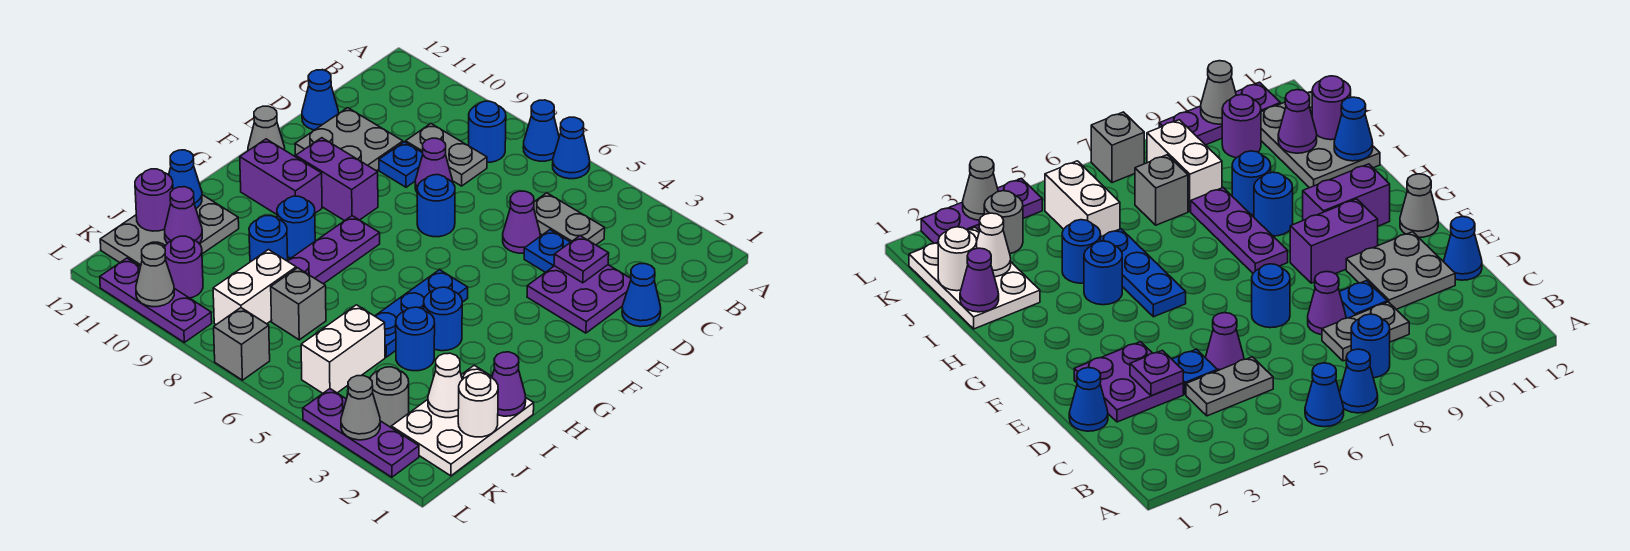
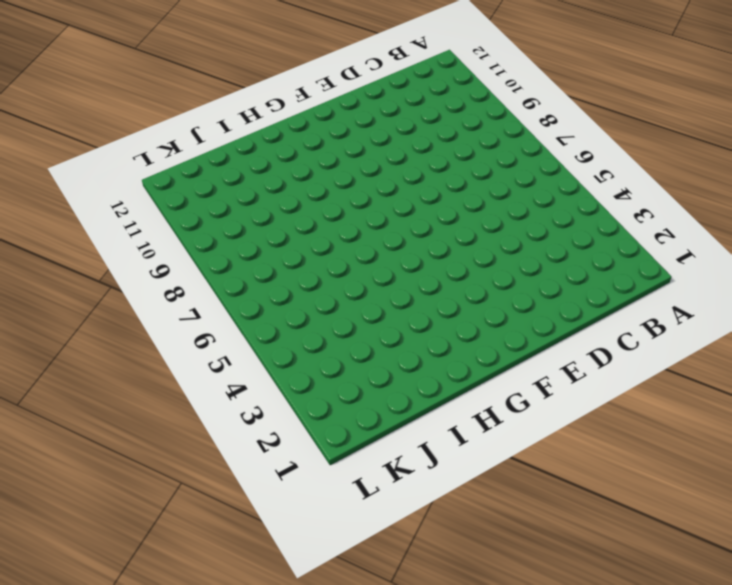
none -> blue cone A6 level 1
none -> blue cone A7 level 1
none -> blue round brick B8 level 1
none -> grey plate C4:C5 level 1

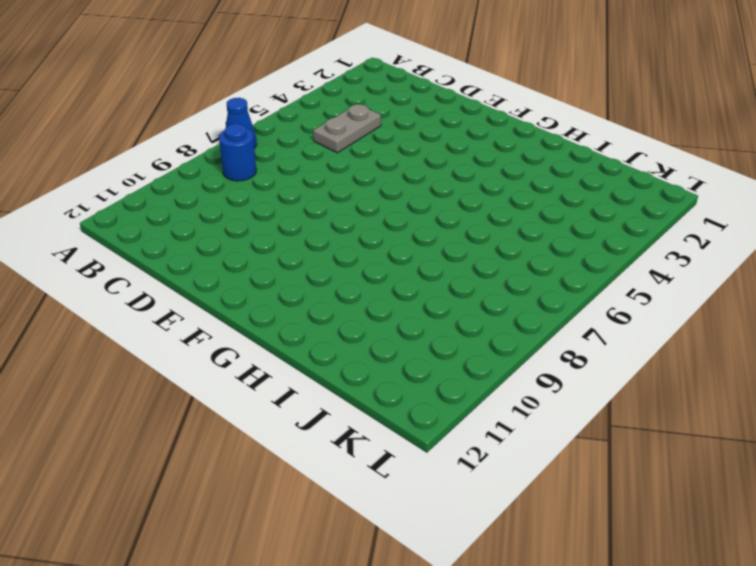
none -> blue cone A6 level 1
none -> grey plate C8:C9 level 1
none -> blue cone D1 level 1
none -> purple plate D2:E3 level 1

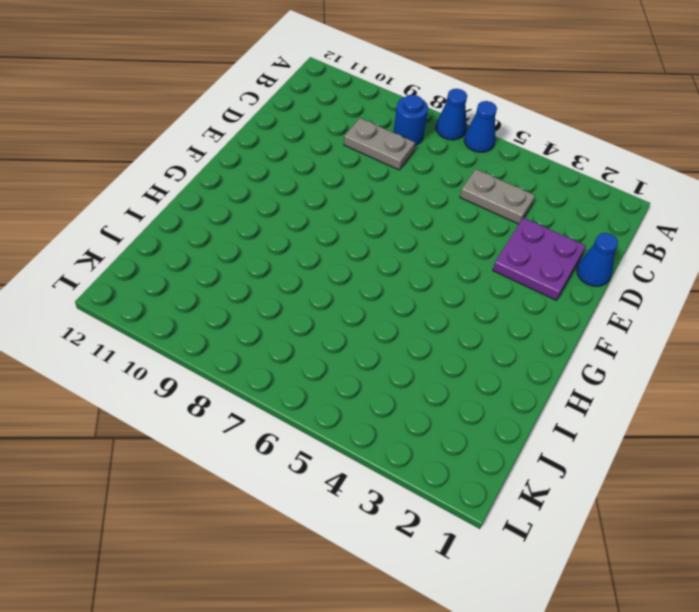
none -> blue plate D4 level 1
none -> purple cone D5 level 1
none -> purple cone D8 level 1
none -> blue plate D9 level 1

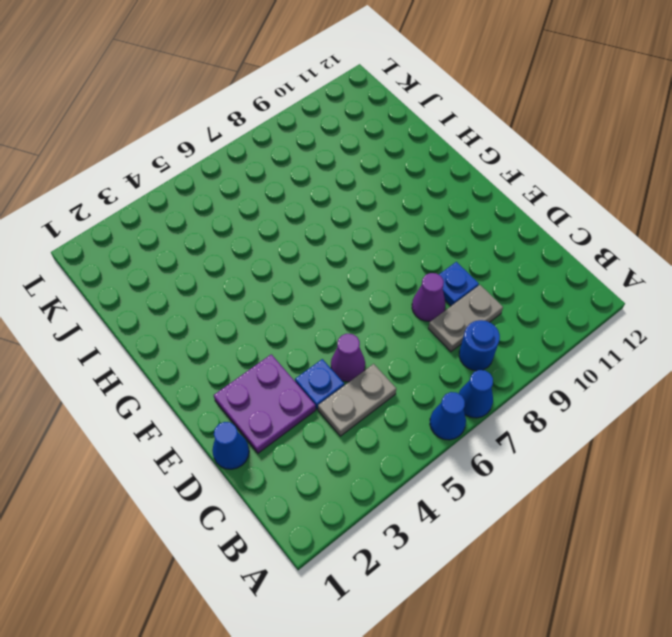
none -> grey plate D10:E11 level 1
none -> blue cone D12 level 1
none -> blue round brick E7 level 1
none -> purple brick F9:F10 level 1

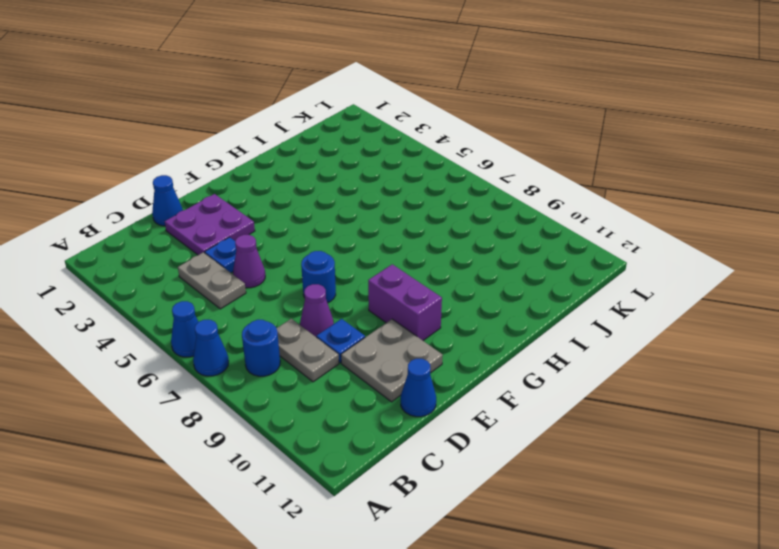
none -> grey cone F12 level 1
none -> blue plate G5:I5 level 1
none -> purple plate G8:I8 level 1
none -> purple brick G10:G11 level 1

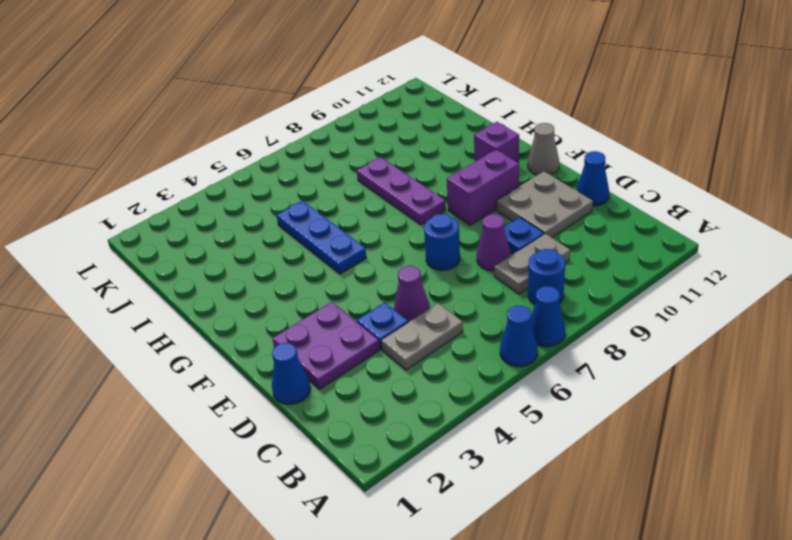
purple brick G11 level 1 -> purple brick G10:G11 level 1
none -> blue round brick H4 level 1
none -> blue round brick H9 level 1
none -> white plate I1:K2 level 1
none -> blue round brick I4 level 1

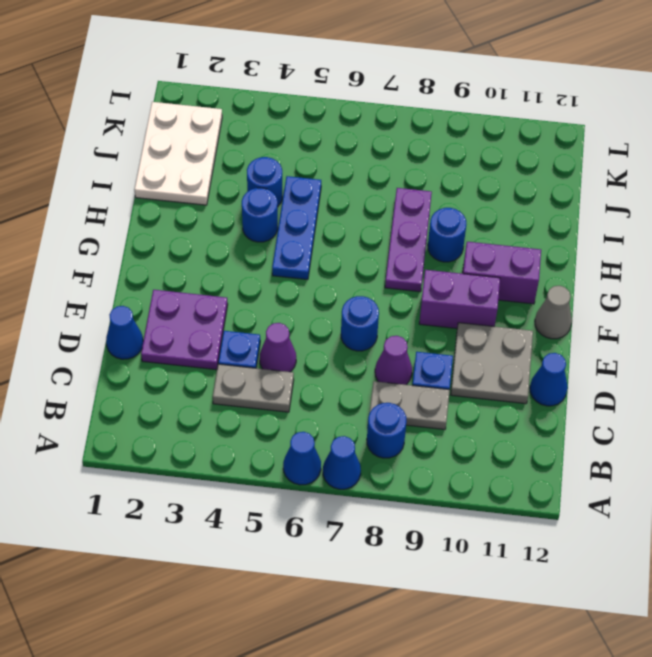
none -> blue round brick I9 level 1
none -> grey plate I11:K12 level 1
none -> white brick J5:K5 level 1
none -> grey brick J7 level 1

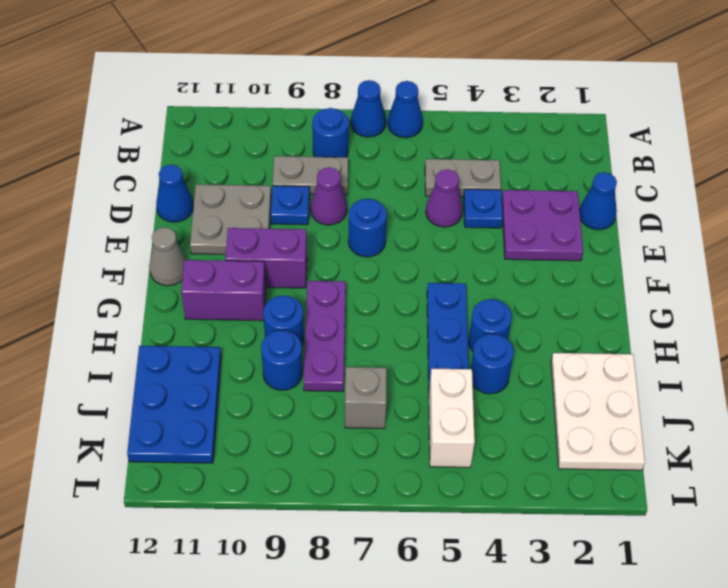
blue plate I11:K12 level 1 -> grey plate I11:K12 level 1
none -> white brick J8:K8 level 1
none -> grey round brick K3 level 1
none -> purple round brick K10 level 1
none -> purple plate L2:L4 level 1

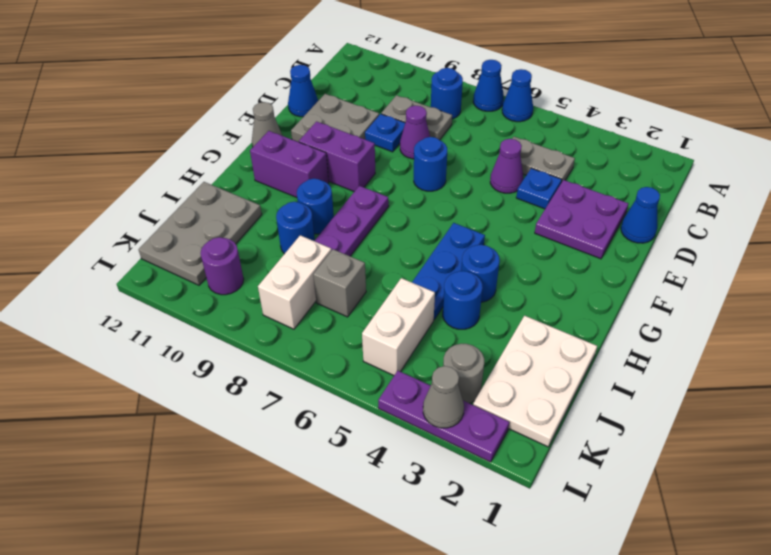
none -> grey brick L7 level 1
none -> purple plate L9:L11 level 1
none -> purple plate D3 level 2
none -> purple cone I1 level 2

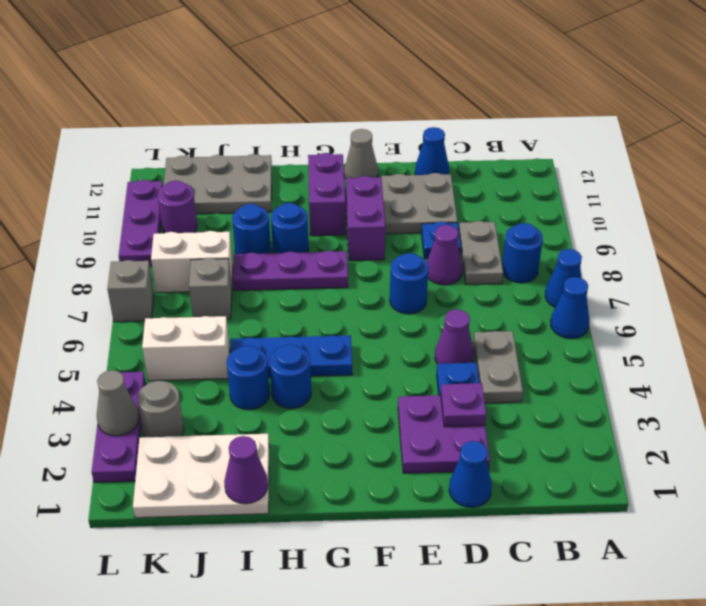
none -> blue cone I12 level 2
none -> white round brick J1 level 2
none -> white cone J2 level 2
none -> purple cone J11 level 2

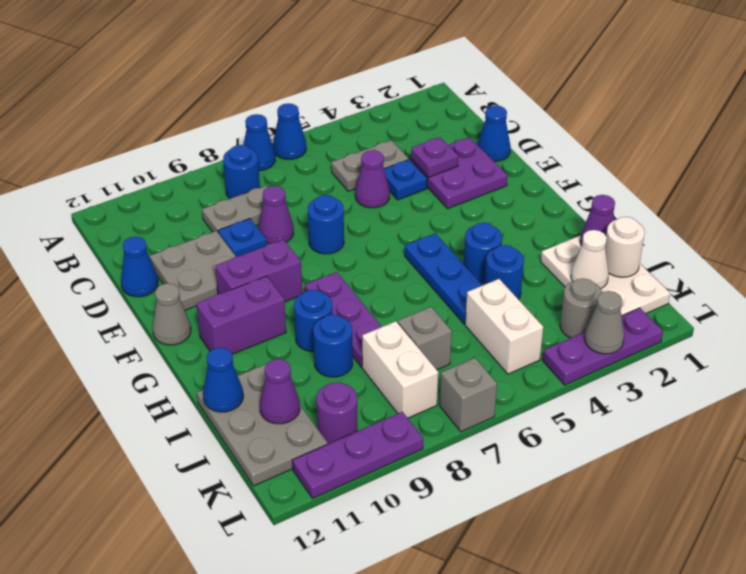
none -> purple round brick J12 level 2
none -> grey cone L10 level 2

